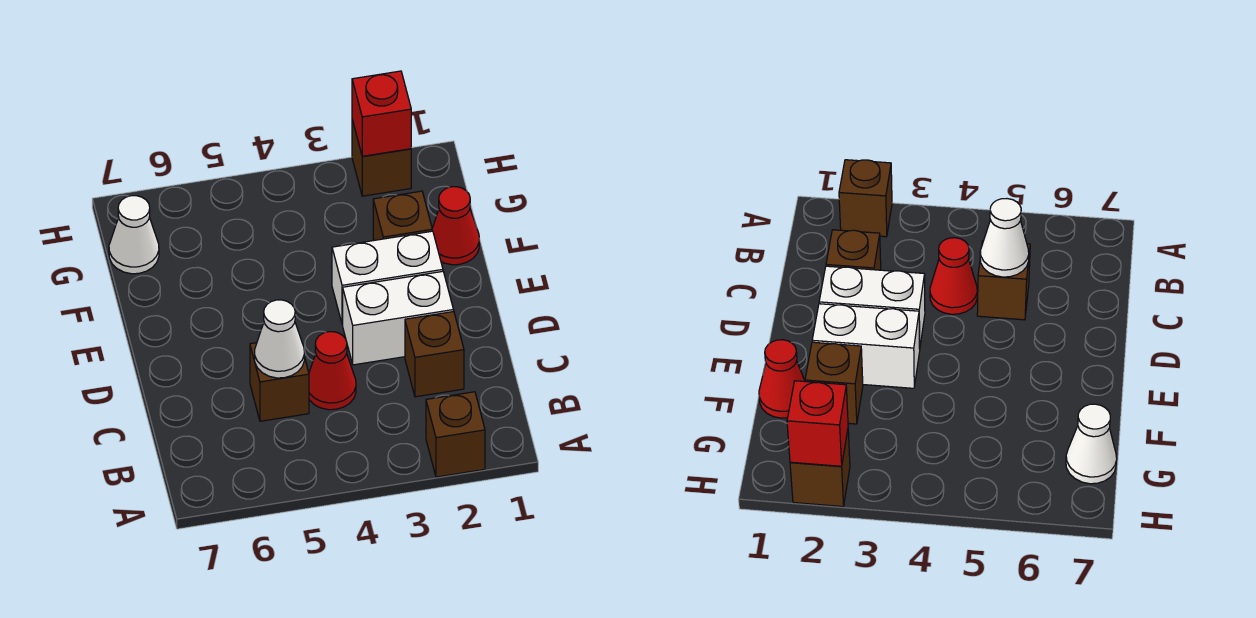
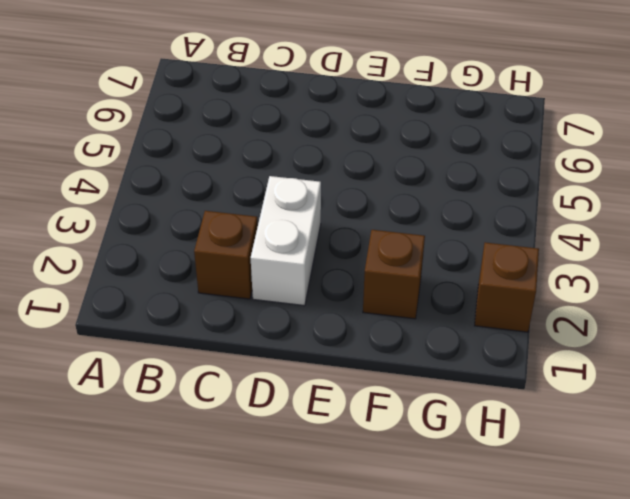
none -> brown brick A2 level 1
none -> red cone C4 level 1
none -> brown brick C5 level 1

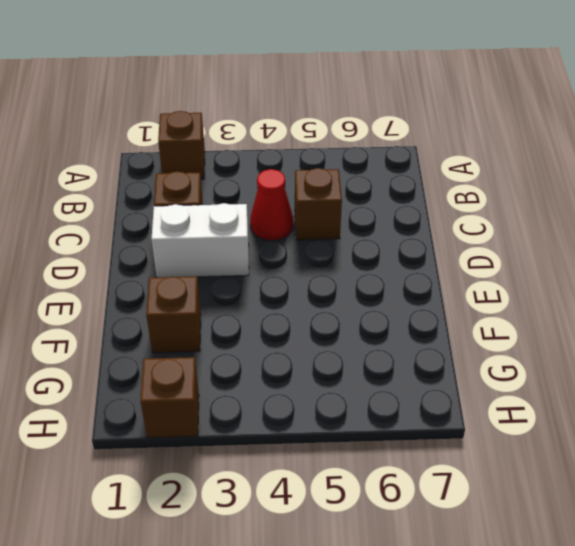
none -> white brick E2:E3 level 1
none -> red cone F1 level 1
none -> white cone G7 level 1

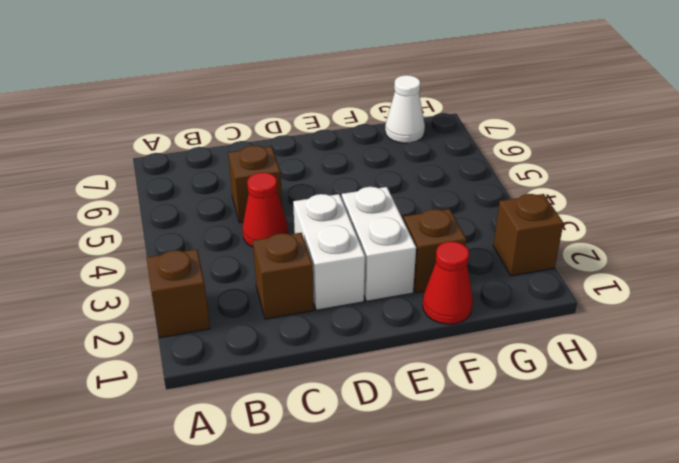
none -> white cone C5 level 2
none -> red brick H2 level 2

